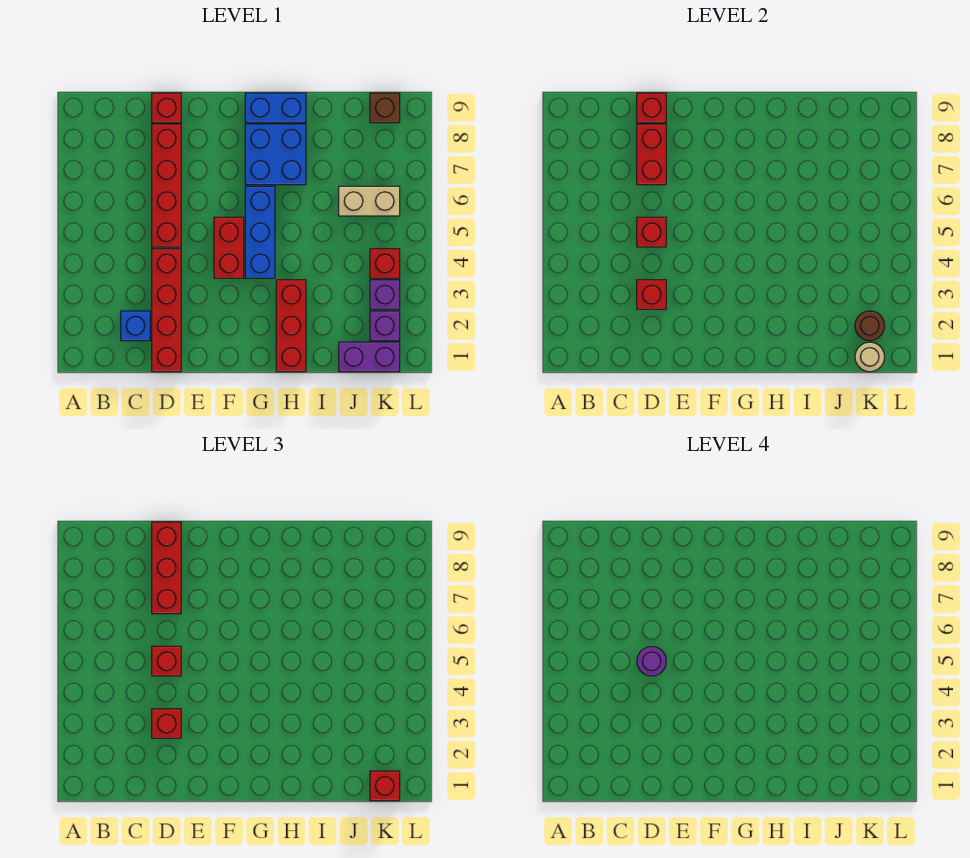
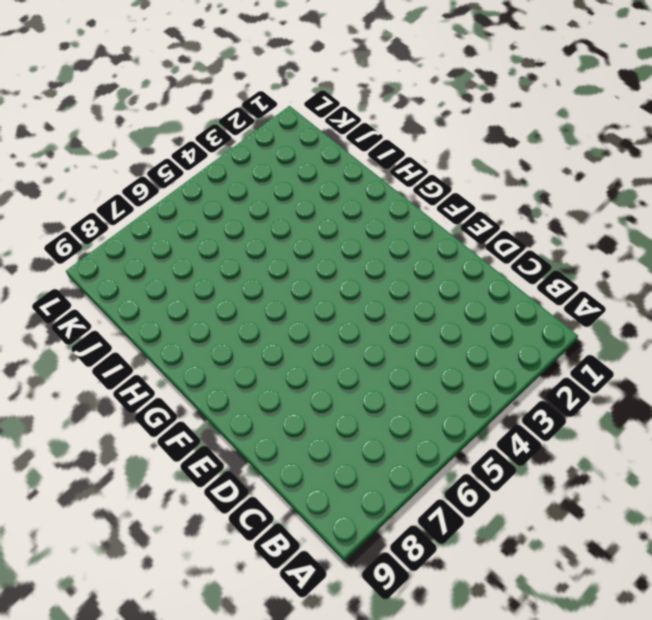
none -> blue brick C2 level 1
none -> red brick D1:D4 level 1
none -> red brick D5:D8 level 1

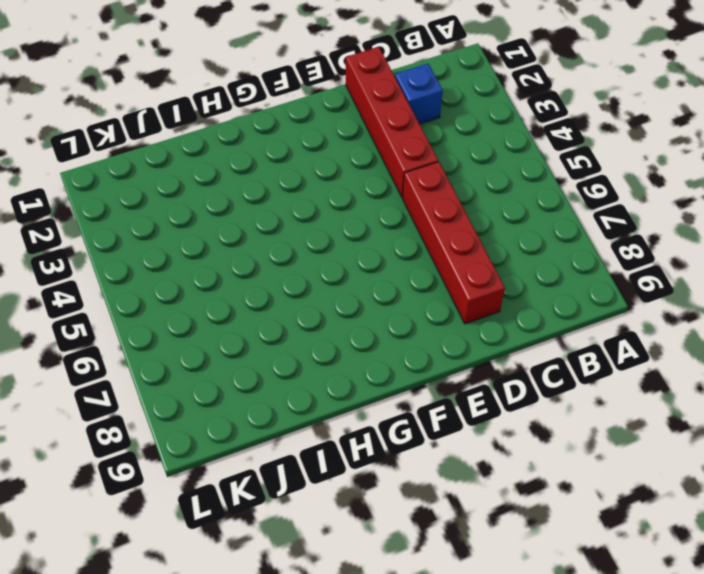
none -> red brick D9 level 1
none -> red brick F4:F5 level 1
none -> blue brick G4:G6 level 1

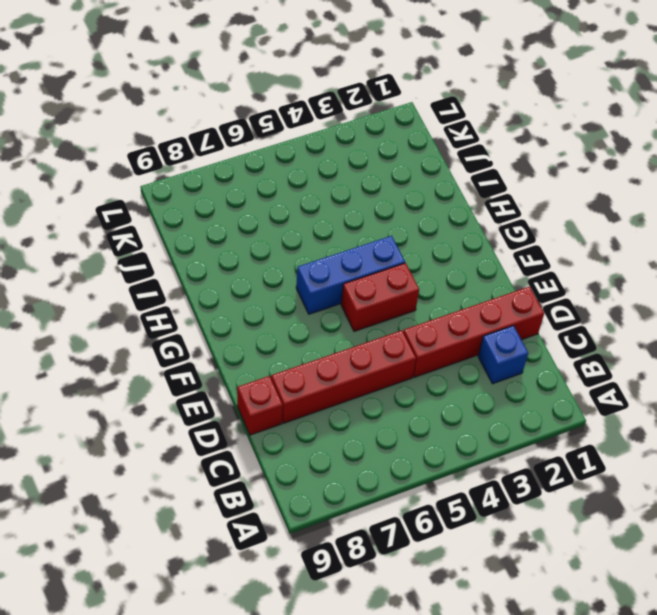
none -> blue brick G7:H8 level 1
none -> blue brick G9:H9 level 1
none -> red brick H1:H3 level 1

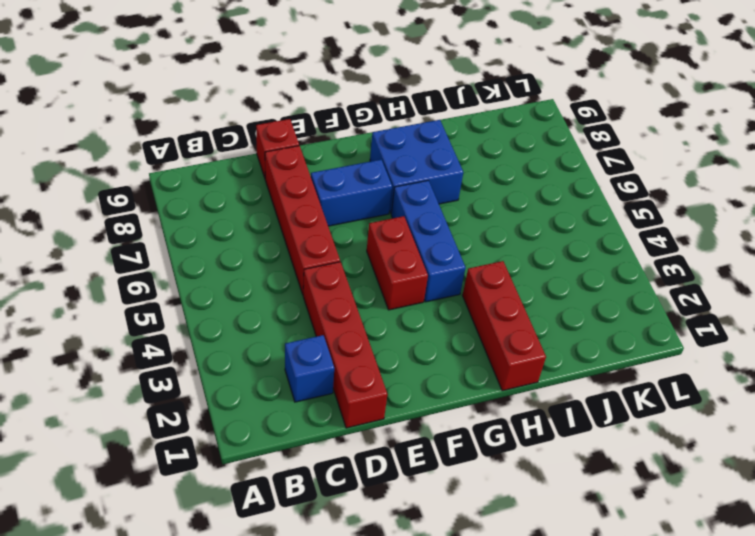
blue brick E7:F7 level 1 -> blue brick G9:H9 level 1
none -> purple brick J1:K1 level 1
none -> tan brick J6:K6 level 1
none -> purple brick K2 level 1

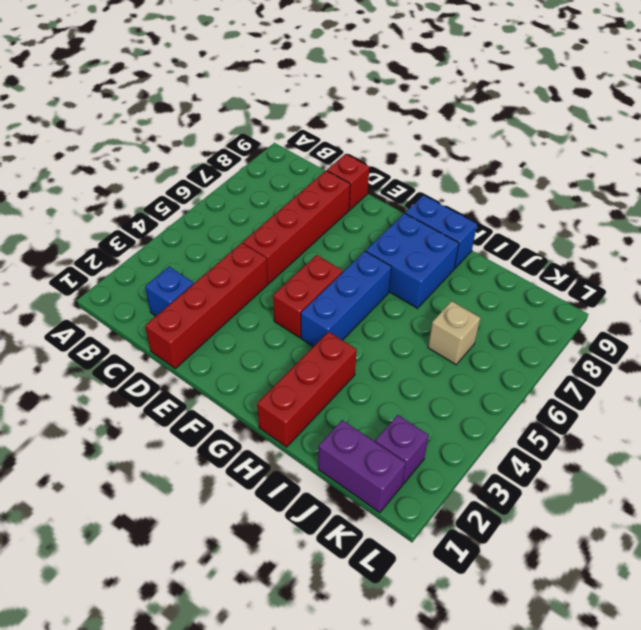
tan brick J6 level 1 -> tan brick J6:K6 level 1
none -> purple brick K3 level 1
none -> red brick K4 level 1
none -> brown brick K9 level 1

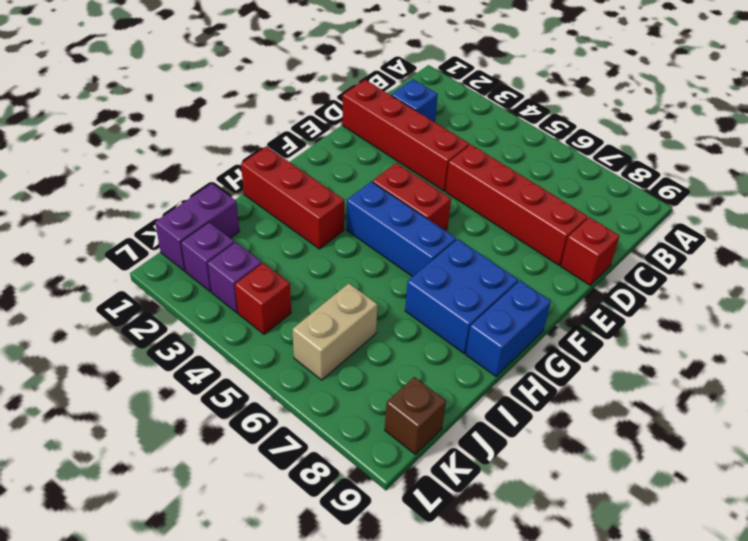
none -> red brick D3 level 2
none -> red brick D5 level 2
none -> red brick D7:D8 level 2

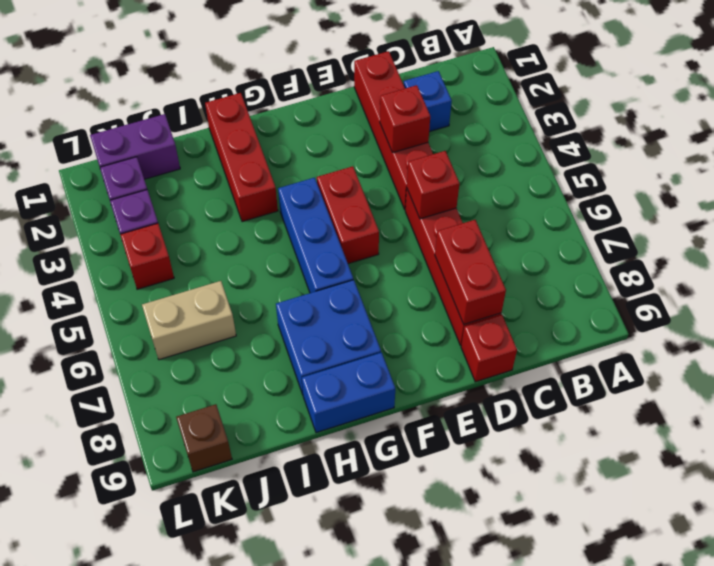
none -> red brick D9 level 2
none -> tan round brick K1 level 2
none -> brown round brick K2 level 2

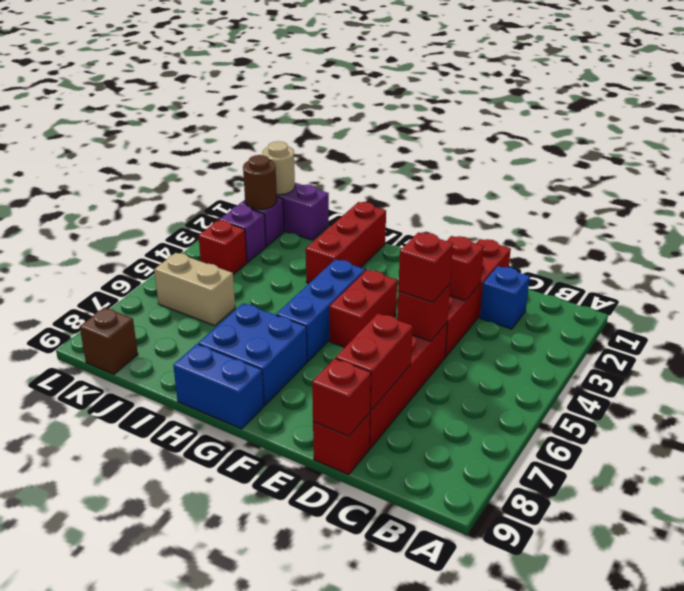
none -> red brick D3 level 3
none -> red brick D7:D9 level 3
none -> red brick K1 level 3

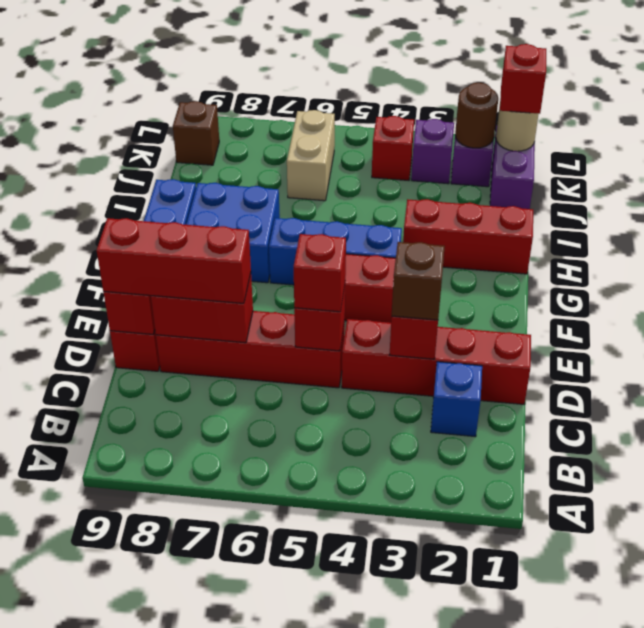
brown brick D3 level 3 -> red brick D3 level 3
none -> purple round brick D5 level 4

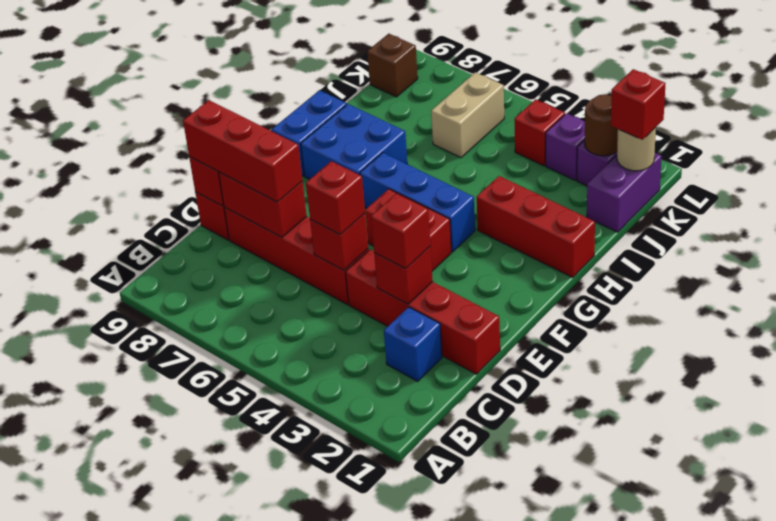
none -> purple round brick D5 level 4

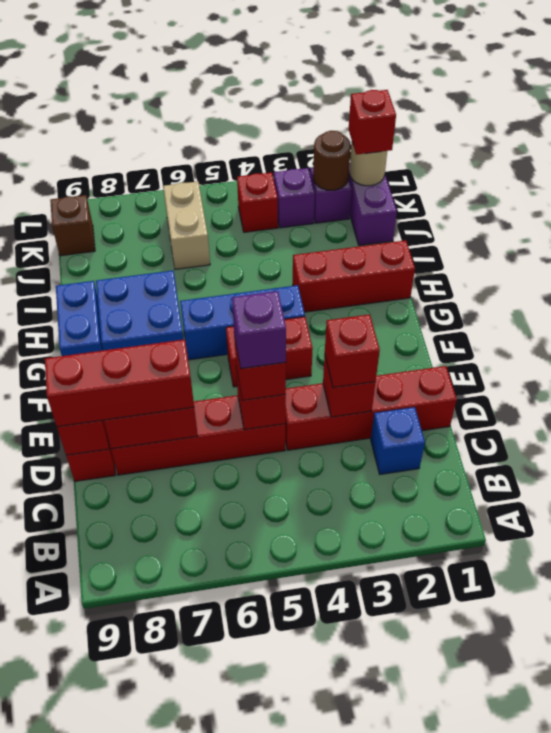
purple brick D5 level 4 -> purple round brick D5 level 4

